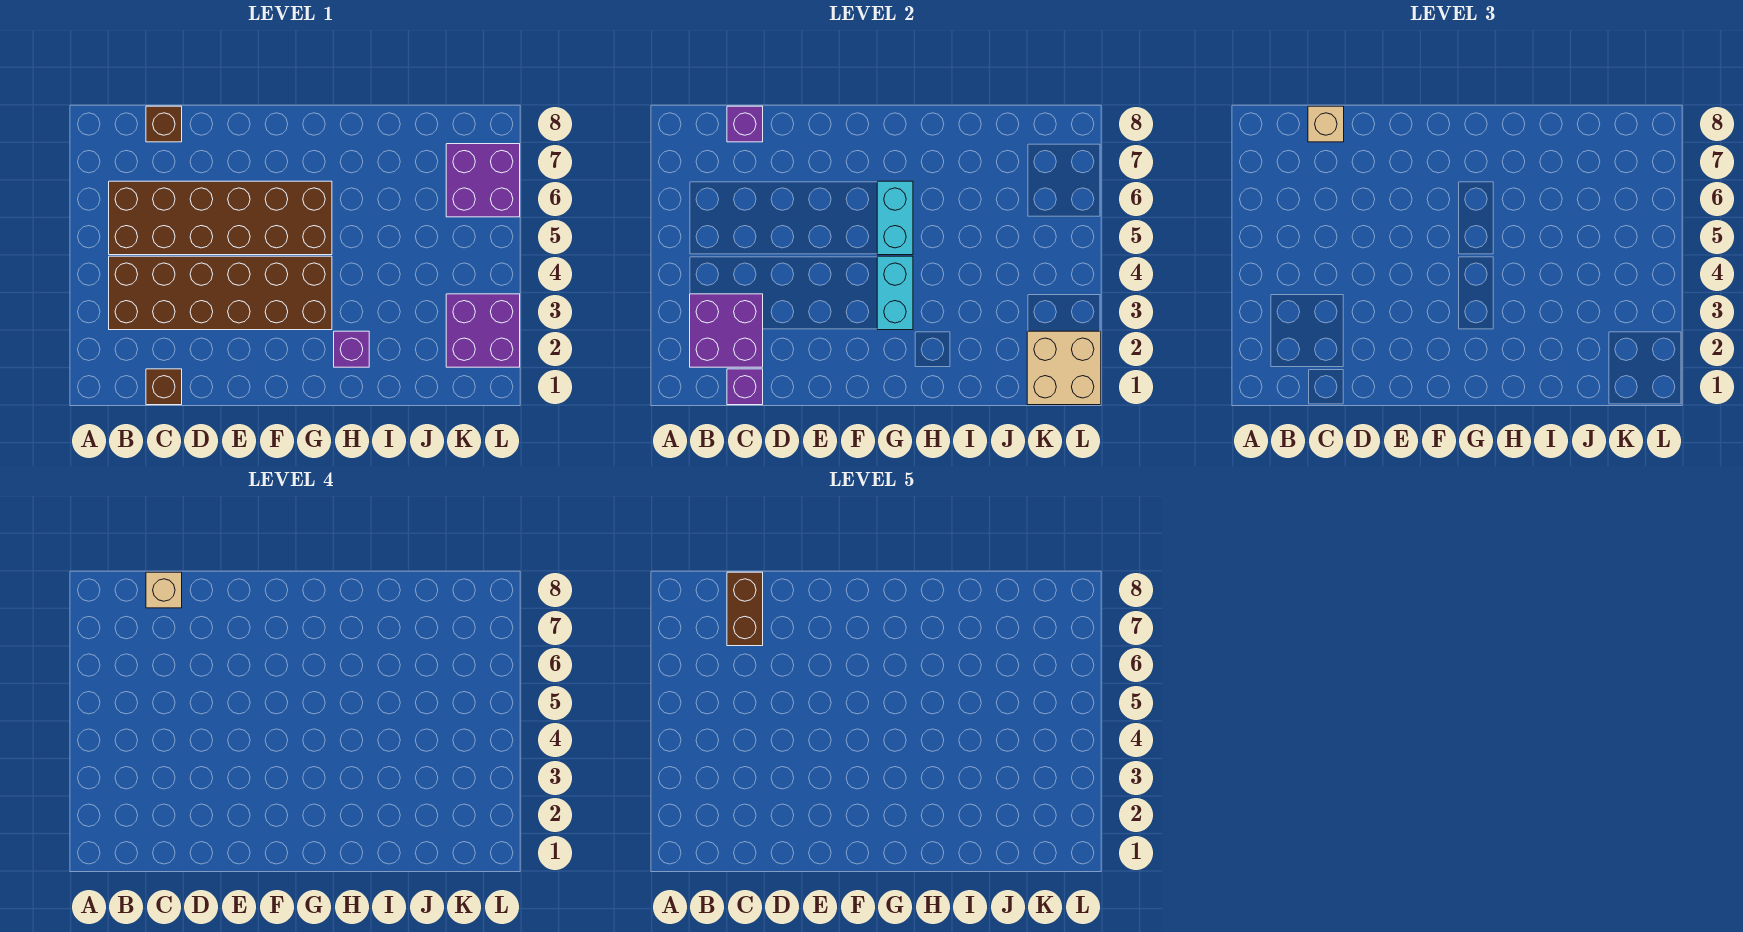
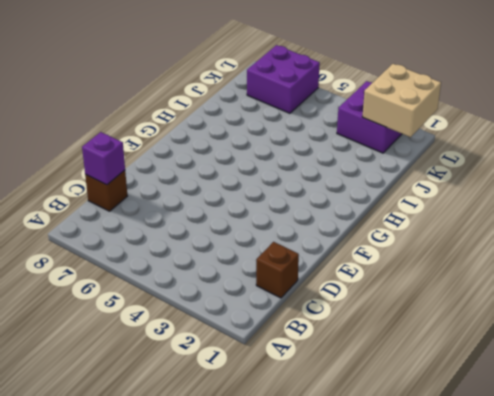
none -> brown brick B3:G4 level 1
none -> brown brick B5:G6 level 1
none -> purple brick H2 level 1

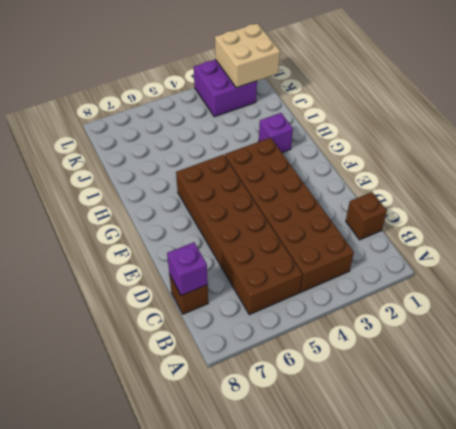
none -> purple brick K6:L7 level 1
none -> purple brick B2:C3 level 2
none -> purple brick C1 level 2

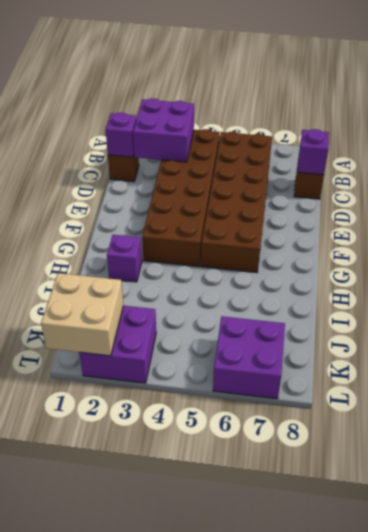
none -> cyan brick G3:G4 level 2
none -> cyan brick G5:G6 level 2
none -> tan brick C8 level 3

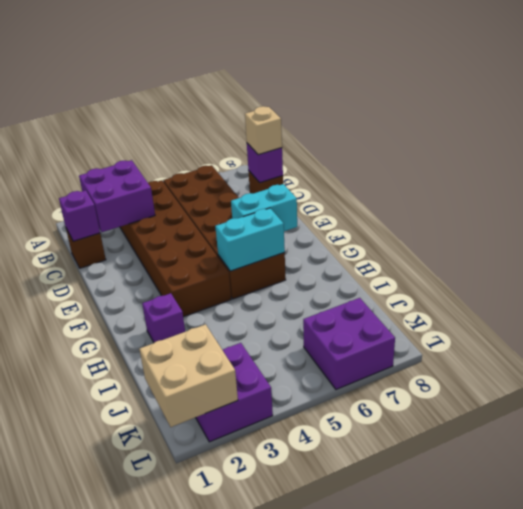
cyan brick F6:F7 level 2 -> cyan brick G3:G4 level 2
none -> tan brick C8 level 4
none -> brown brick C7:C8 level 5

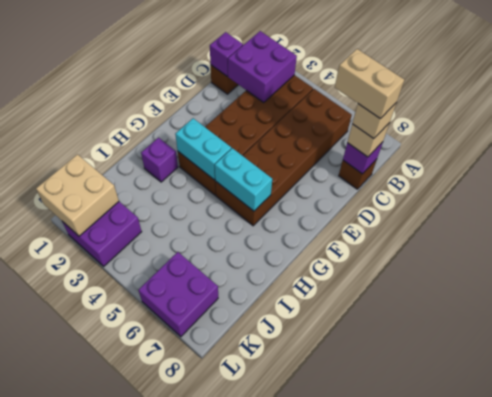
tan brick C7:C8 level 5 -> brown brick C7:C8 level 5

